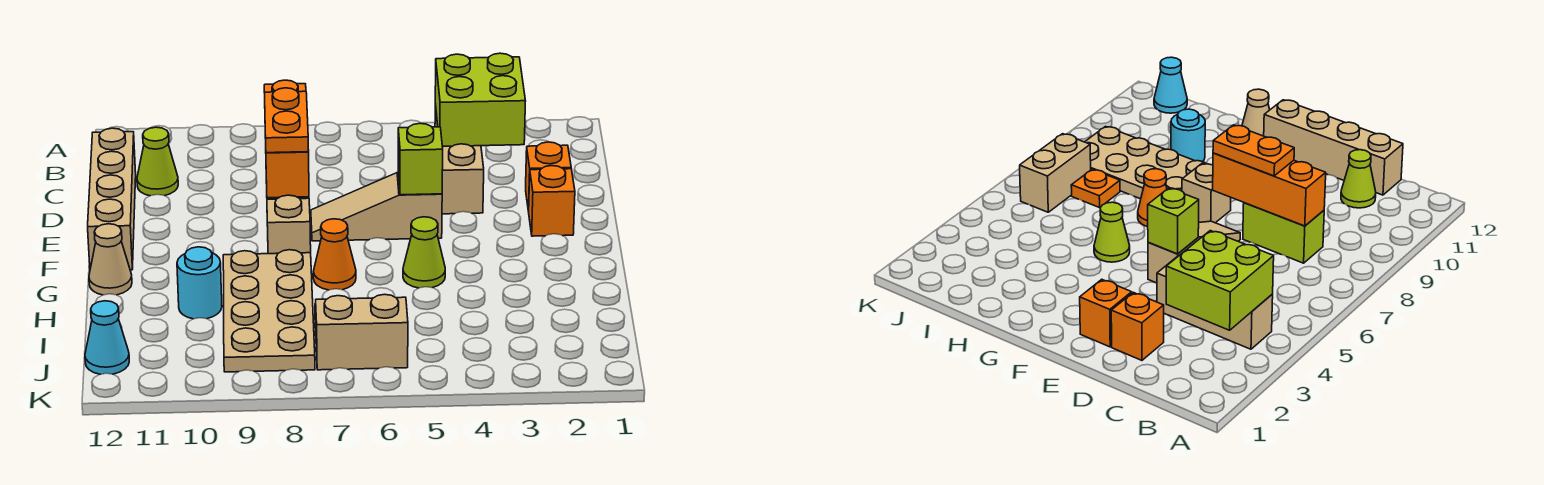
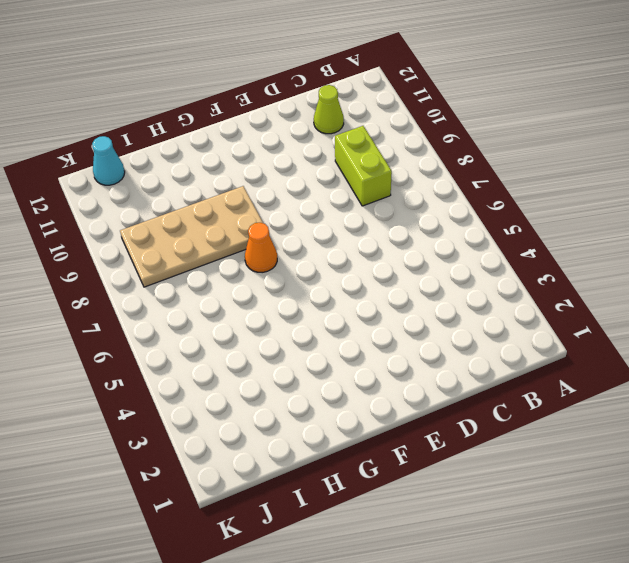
lime brick C8:C9 level 1 -> lime brick C8:D8 level 1
none -> tan brick B4:D4 level 1
none -> tan brick C12:F12 level 1
none -> orange brick D2 level 1

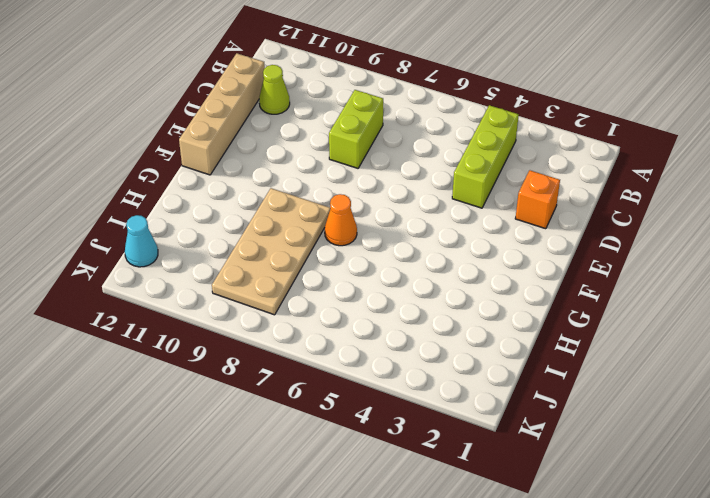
lime brick B4:D4 level 1 -> tan brick B4:D4 level 1
none -> orange brick E2 level 1
none -> tan slope E5:E7 level 1 top 5
none -> tan brick F8 level 1

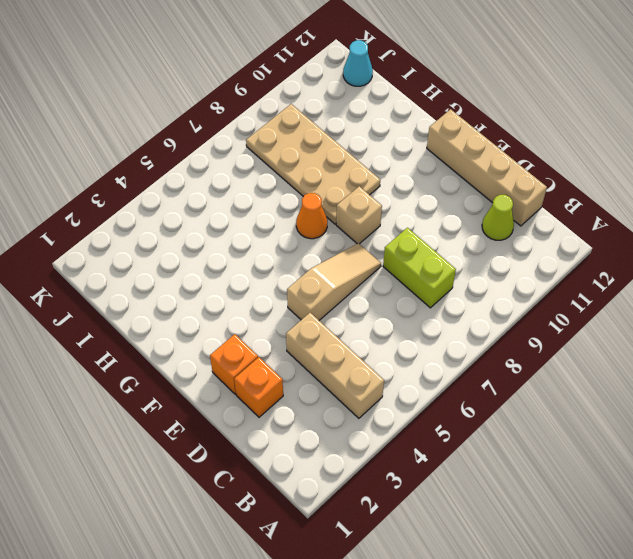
none -> lime cone G5 level 1
none -> tan cone G12 level 1
none -> cyan round brick H10 level 1

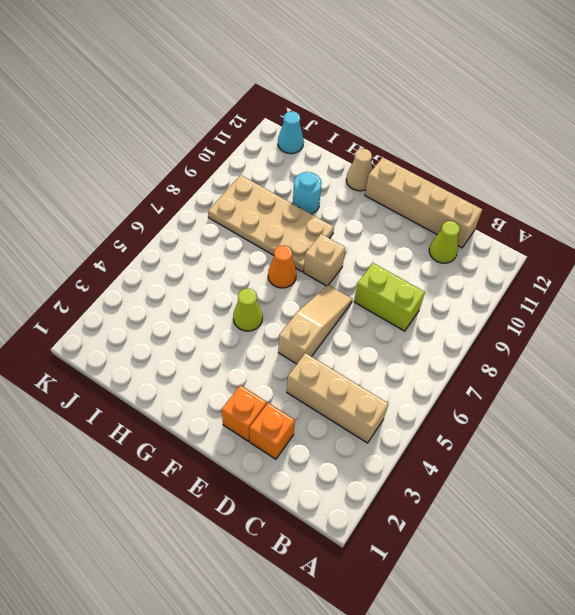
none -> orange plate I7 level 1
none -> tan brick J6:J7 level 1
none -> lime brick B3:C4 level 2

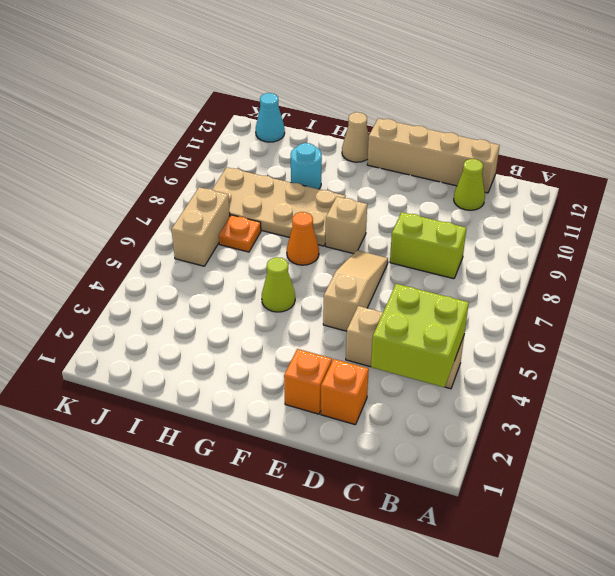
none -> orange brick C8:E8 level 2
none -> lime brick E5 level 2
none -> orange plate D8:E8 level 3

